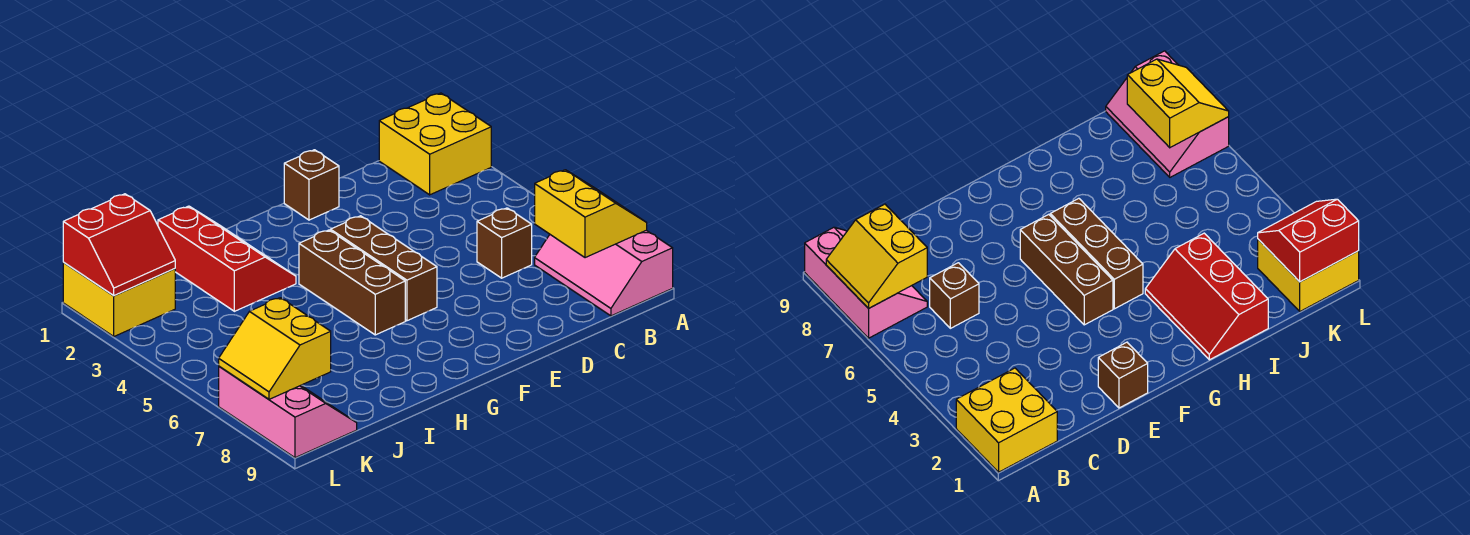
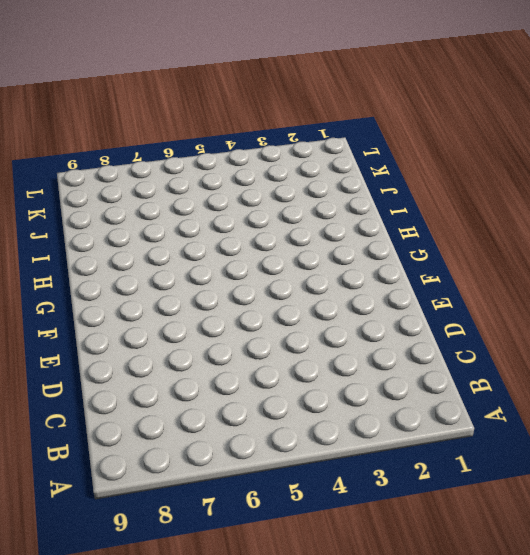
none -> yellow brick A1:B2 level 1
none -> pink slope A7:B9 level 1 top A
none -> brown brick C6 level 1

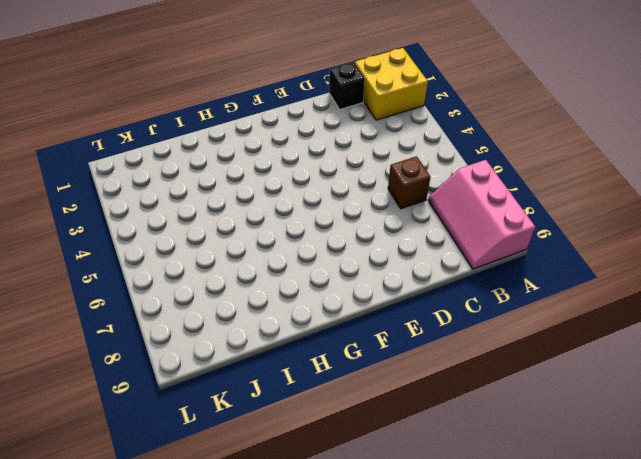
black brick C1 level 1 -> none
none -> brown brick E1 level 1
none -> brown brick F4:F6 level 1
none -> brown brick G4:G6 level 1

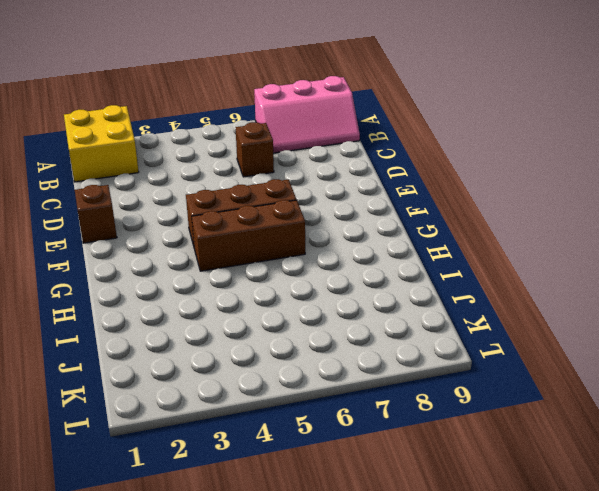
none -> red slope H1:I3 level 1 top I
none -> yellow brick K1:L2 level 1
none -> pink slope K7:L9 level 1 top L

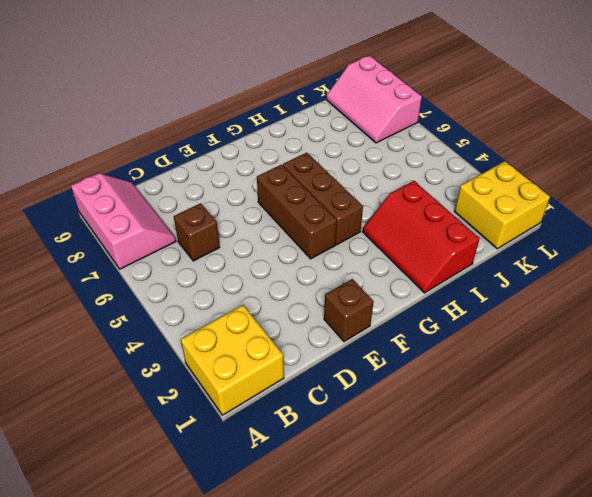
none -> yellow slope A7:B8 level 2 top B
none -> red slope K1:L2 level 2 top 1
none -> yellow slope K7:L8 level 2 top K

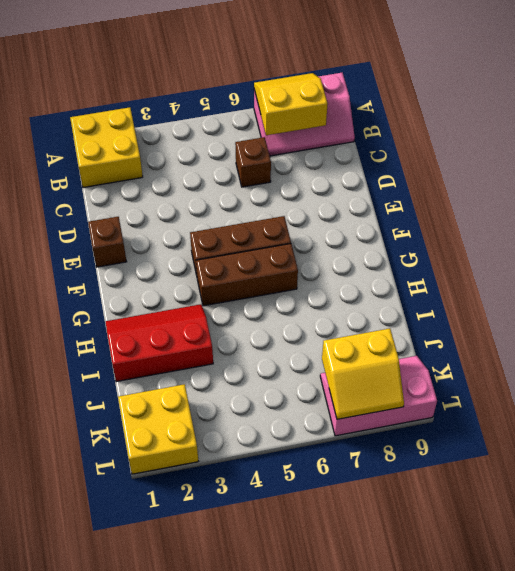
none -> red slope K1:L2 level 2 top 1

